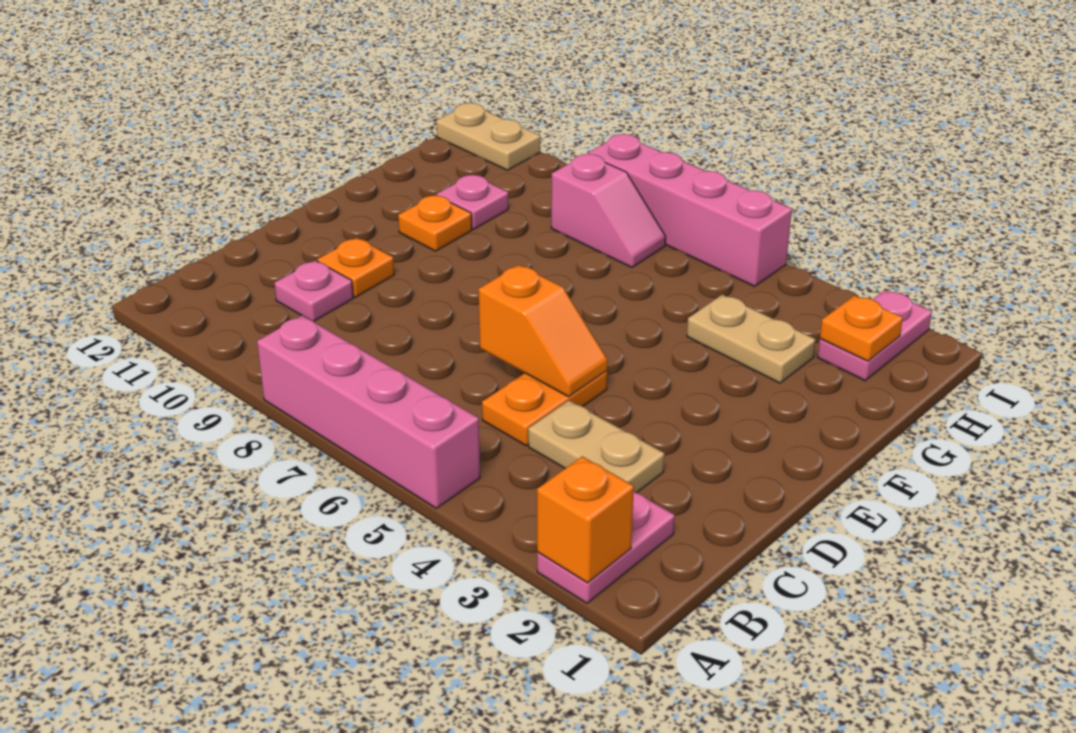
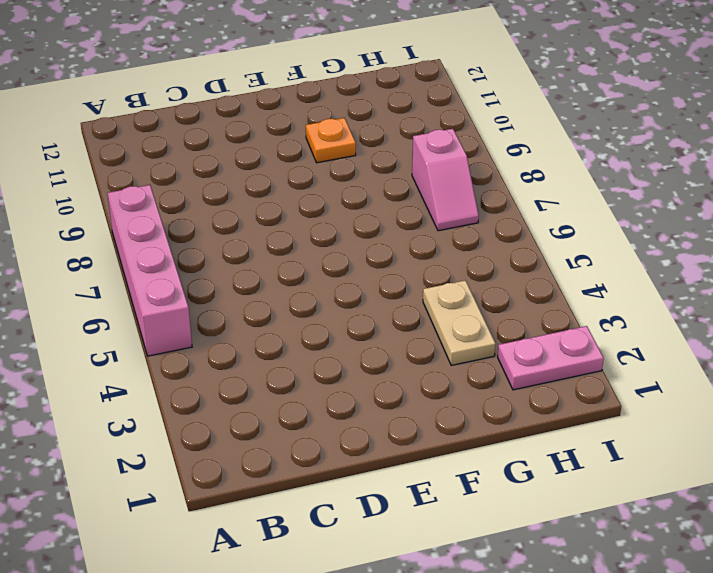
none -> pink plate A2:B2 level 1
none -> tan plate C3:C4 level 1
none -> orange plate C5:D5 level 1

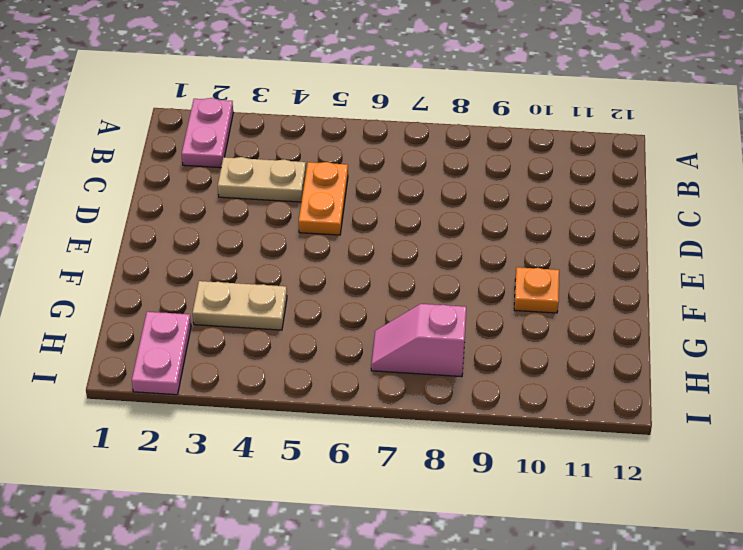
none -> pink brick A5:A8 level 1
none -> pink plate C10 level 1
none -> orange plate D10 level 1

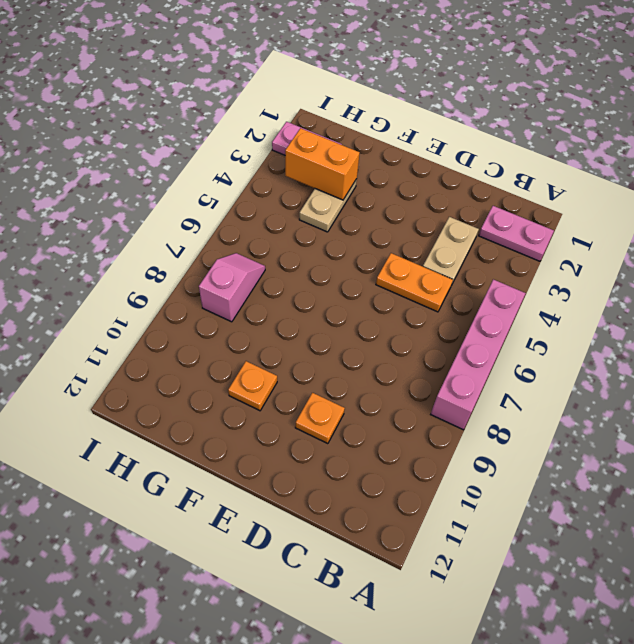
orange brick G3:H3 level 2 -> none
none -> pink plate C10 level 1
none -> pink plate G10 level 1
none -> pink brick I5:I8 level 1

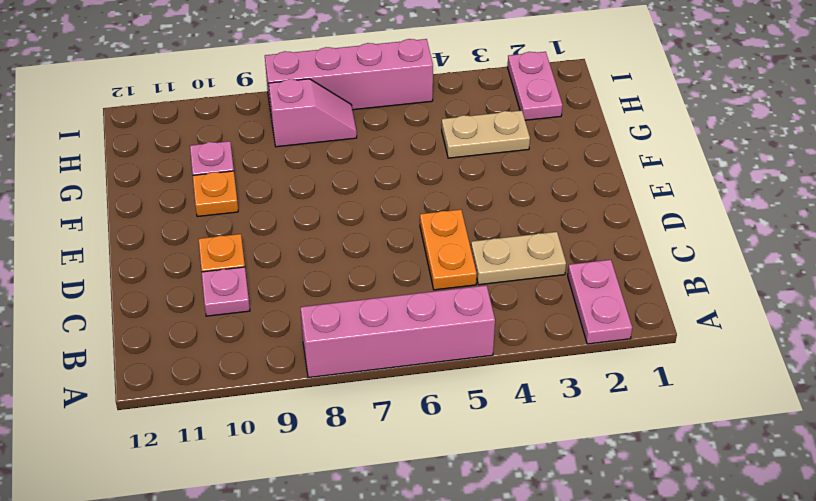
none -> tan plate I11:I12 level 1
none -> orange brick A2 level 2
none -> orange slope D5:D6 level 2 top 6

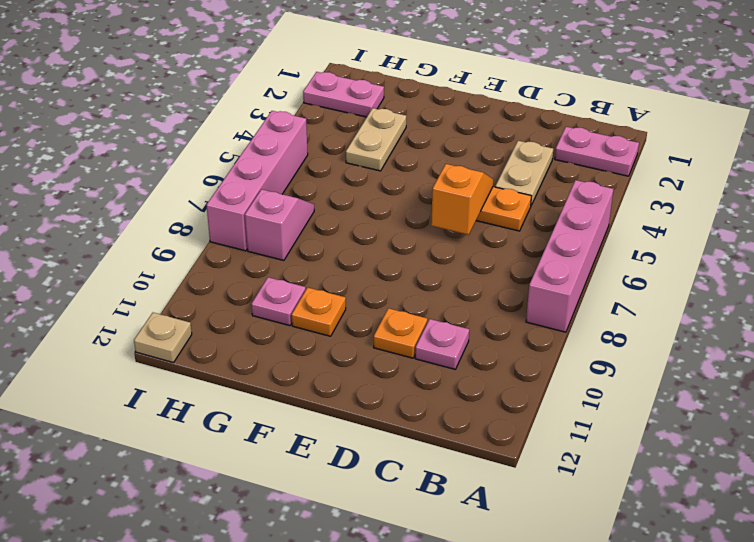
tan plate I12 level 1 -> tan plate I11:I12 level 1
none -> orange brick A2 level 2
none -> orange plate H2 level 2

